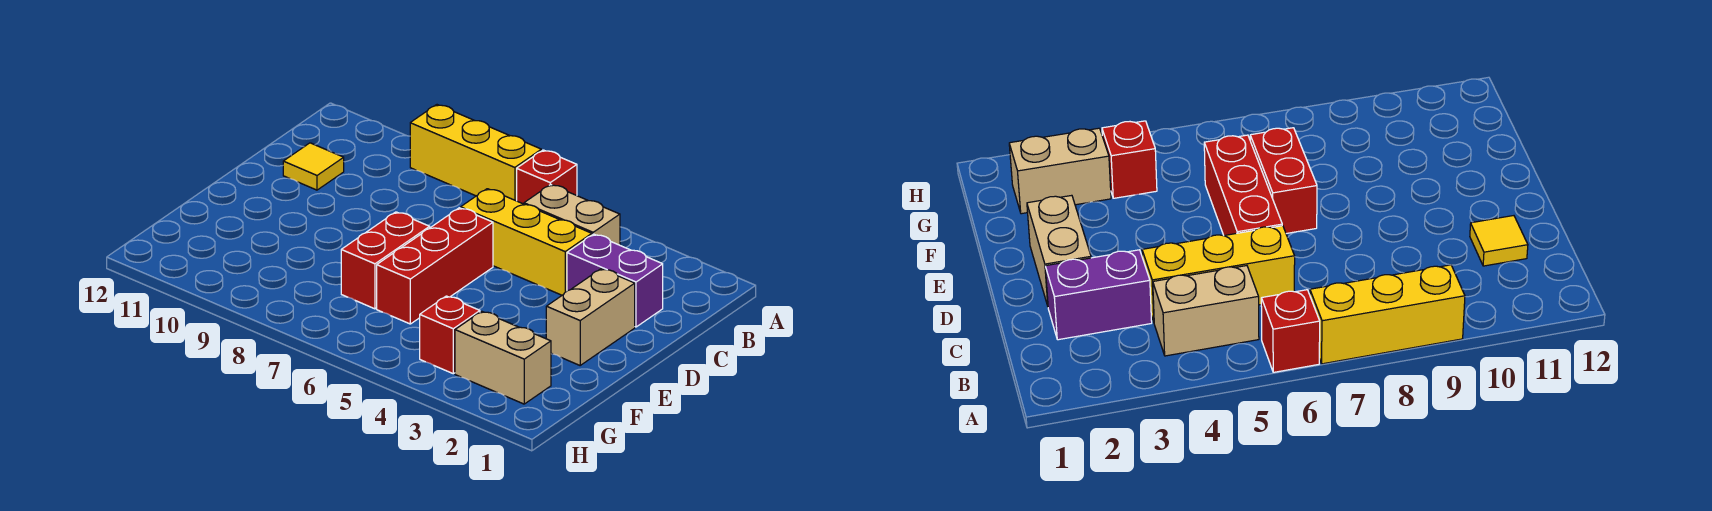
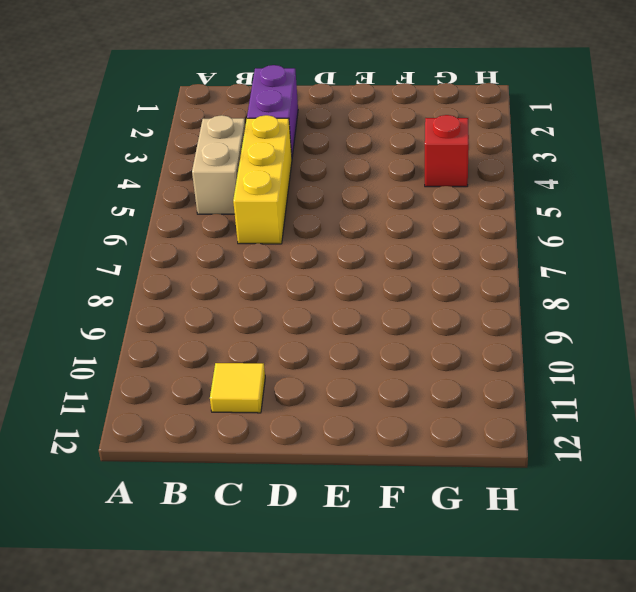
none -> red brick A6 level 1
none -> yellow brick A7:A9 level 1

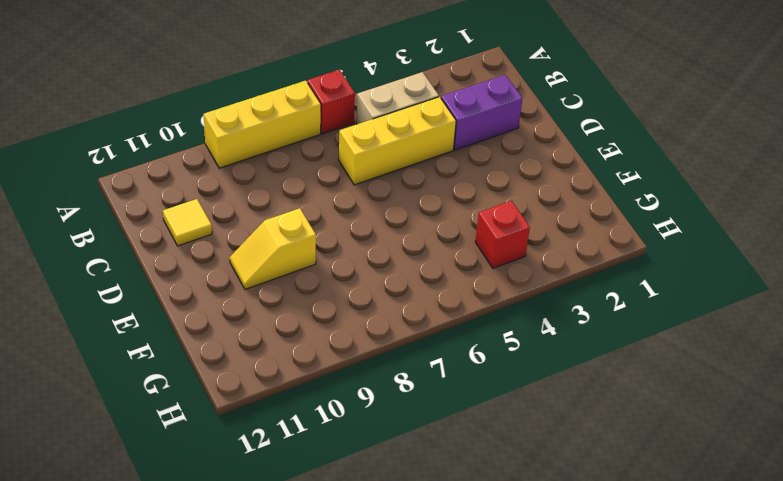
yellow slope E9:E10 level 1 top 9 -> none
none -> tan brick D2:E2 level 1
none -> red brick D6:F6 level 1

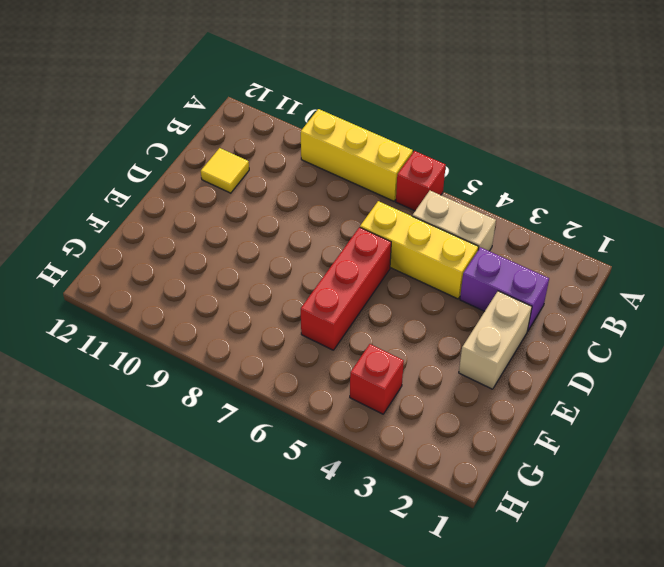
none -> red brick E7:F7 level 1
none -> tan brick G2:G3 level 1

